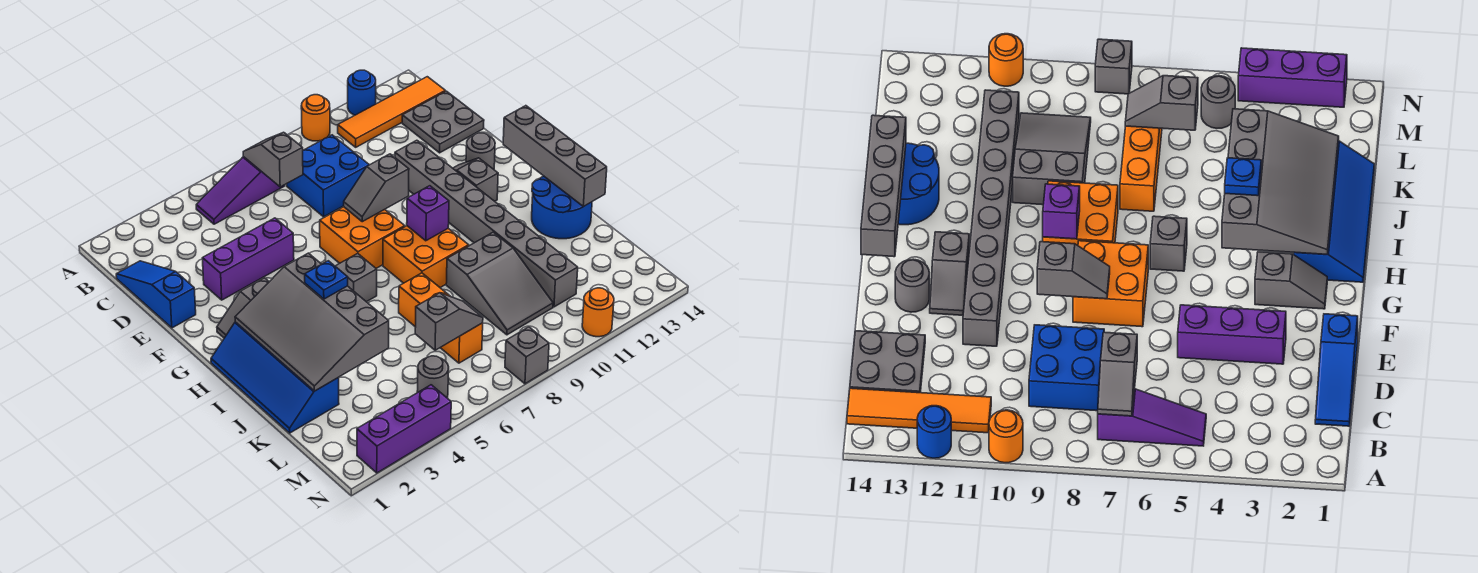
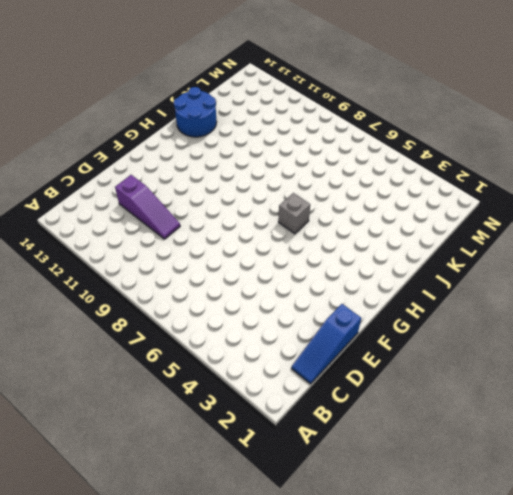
purple slope D10:D12 level 1 top 12 -> purple slope B5:B7 level 1 top 7
none -> orange round brick A10 level 1
none -> blue round brick A12 level 1
none -> orange tile B11:B14 level 1
none -> blue brick C8:D9 level 1

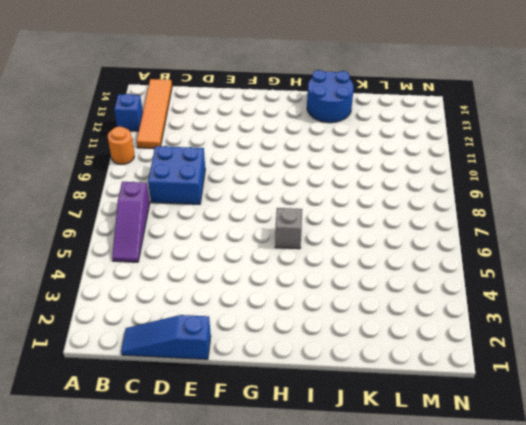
blue brick A12 level 1 -> blue round brick A12 level 1
none -> grey plate C13:D14 level 1
none -> purple brick E3:E5 level 1
none -> grey brick E11:L11 level 1
none -> orange brick F7:G8 level 1

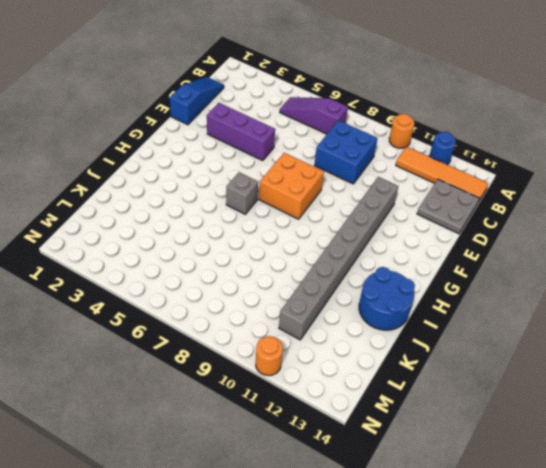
none -> grey slope F12:G12 level 1 top G
none -> grey round brick F13 level 1
none -> grey slope G2:G3 level 1 top 3
none -> blue slope H1:K2 level 1 top 2

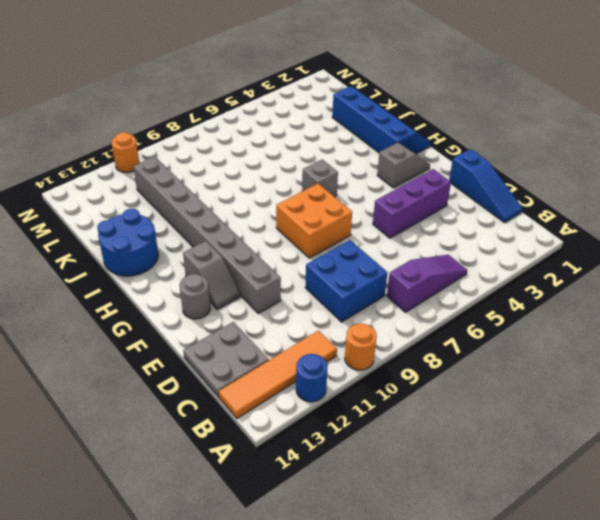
none -> orange brick H8:I9 level 1
none -> orange brick J7:L7 level 1
none -> grey slope J9:L10 level 1 top J
none -> grey round brick M5 level 1

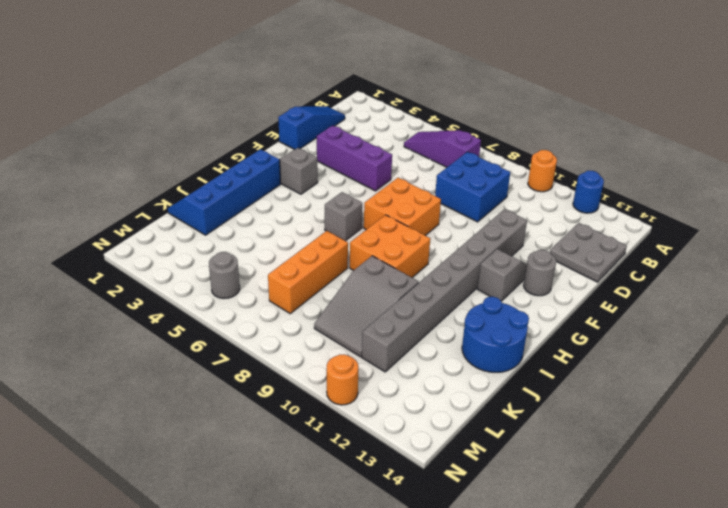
none -> orange tile B11:B14 level 1
none -> purple brick N2:N4 level 1
none -> grey brick N8 level 1
none -> grey slope B7:C7 level 2 top C

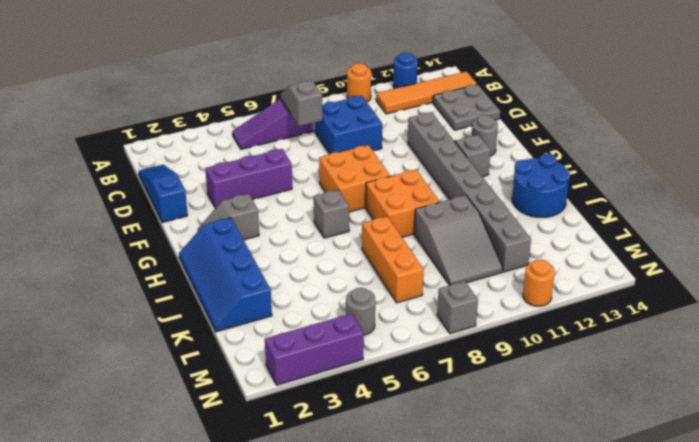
none -> grey slope F8:F9 level 2 top 9
none -> grey brick G14:J14 level 2
none -> grey slope H2:K4 level 2 top 4
none -> purple brick H9 level 2

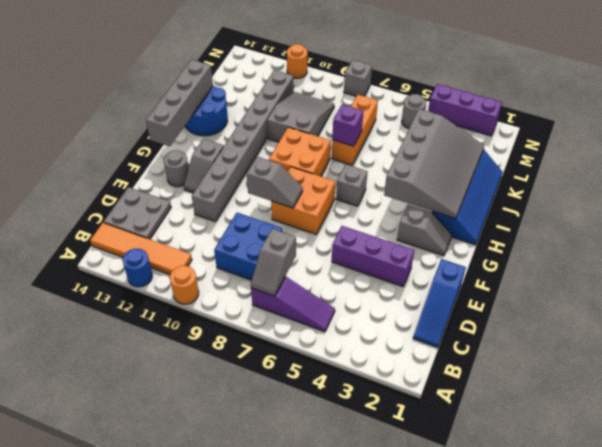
purple brick J7 level 2 -> purple brick H9 level 2
none -> grey slope L6:L7 level 2 top 6
none -> blue plate I4 level 3

